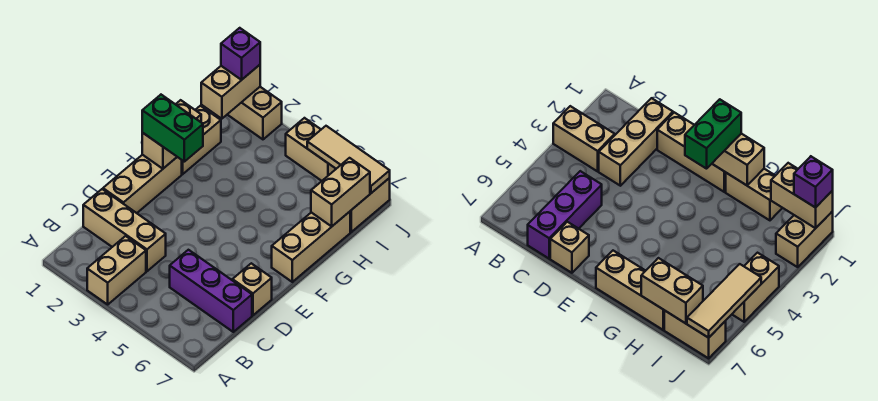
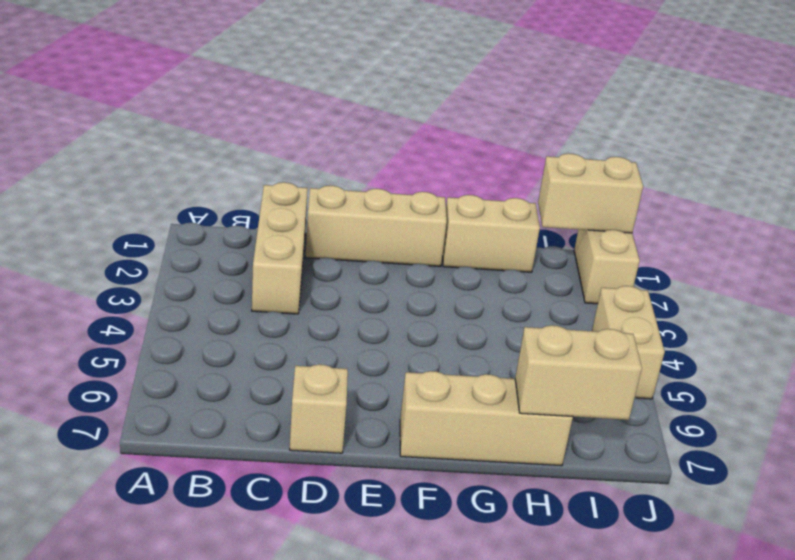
none -> tan brick A3:B3 level 1
none -> purple brick C5:C7 level 1
none -> tan brick I7:J7 level 1

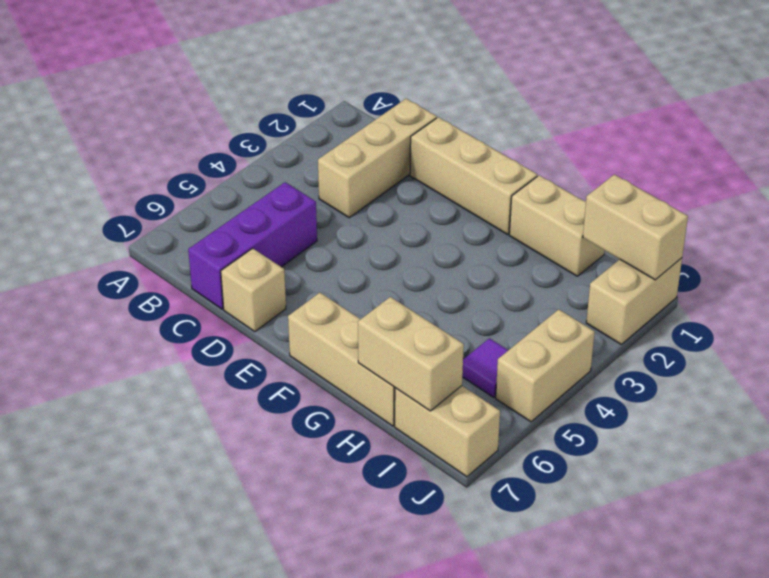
purple tile I5 level 1 -> none
none -> tan brick A3:B3 level 1
none -> tan brick F1:G1 level 2
none -> tan tile J5:J7 level 2

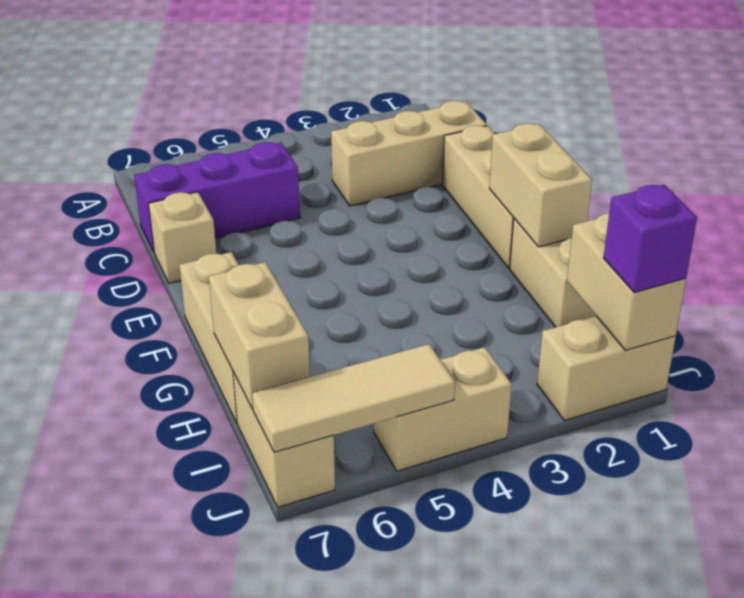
none -> tan brick A3:B3 level 1
none -> green brick F1:F2 level 3

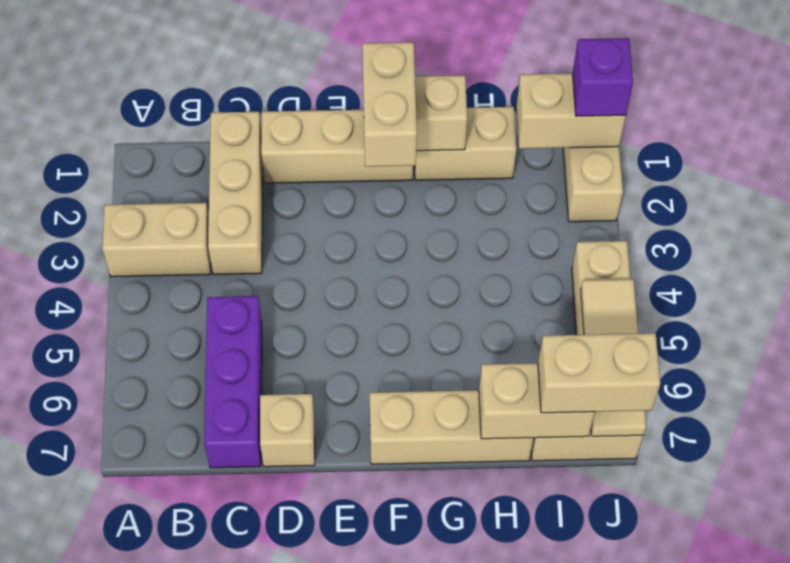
tan brick F1:F2 level 3 -> green brick F1:F2 level 3
tan brick I7:J7 level 3 -> none

